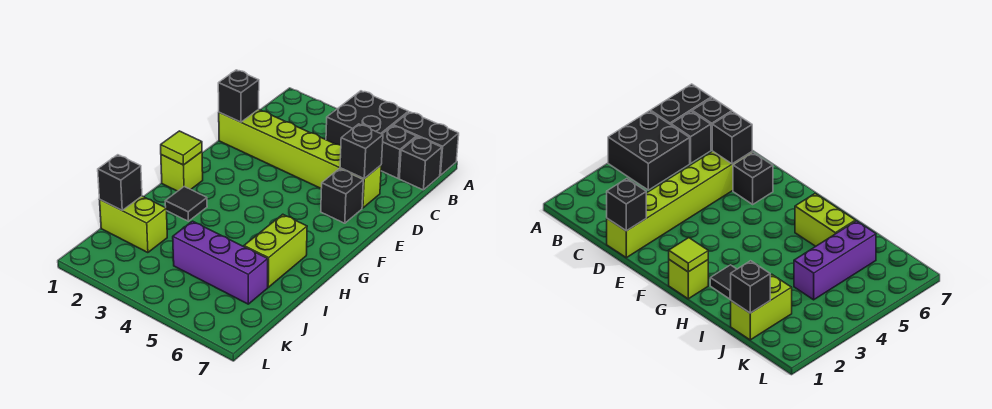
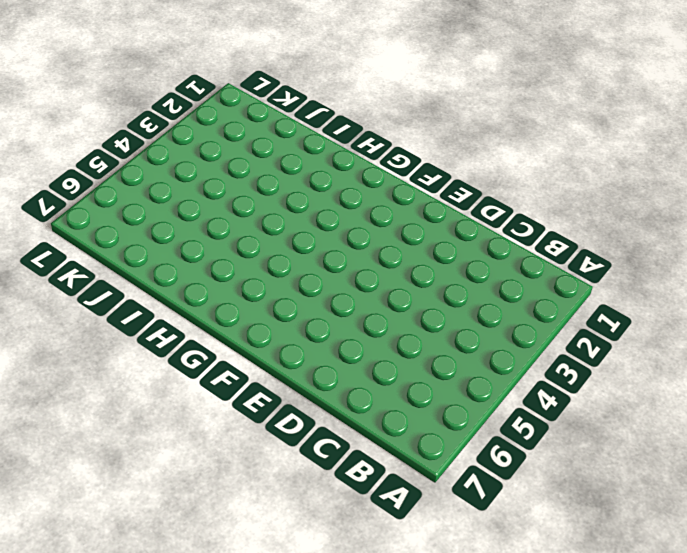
none -> black brick A4:B5 level 1
none -> black brick A6:A7 level 1
none -> black brick B6 level 1

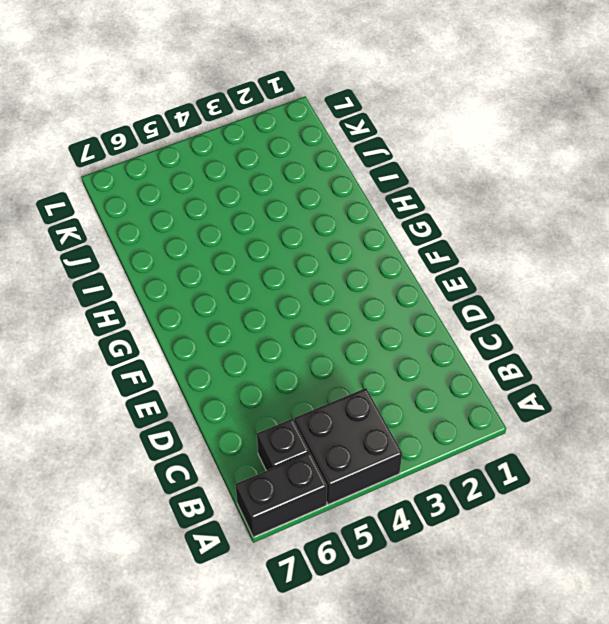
none -> black brick B7 level 1
none -> lime brick D1:D6 level 1
none -> black brick E6 level 1

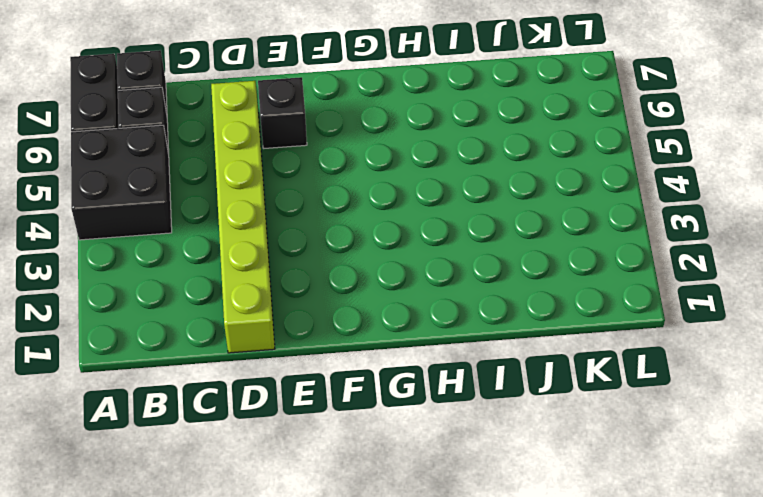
none -> lime brick G1 level 1
none -> black tile H2 level 1
none -> lime brick H6:I6 level 1

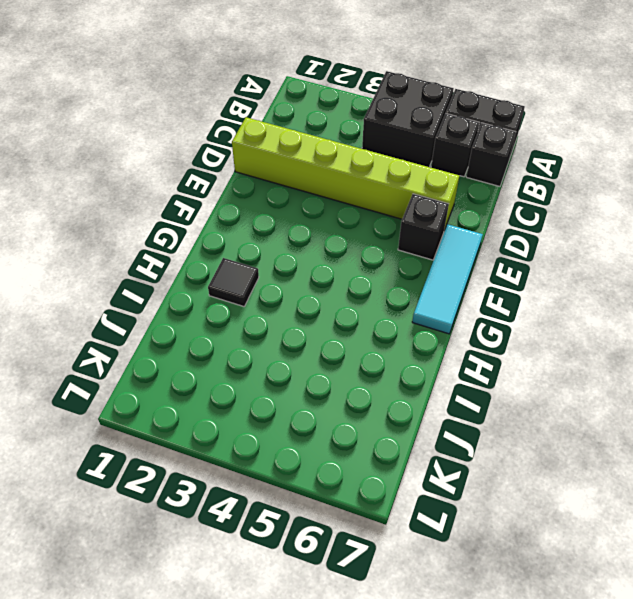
cyan tile E7:G7 level 1 -> none
none -> lime brick G1 level 1
none -> lime brick H6:I6 level 1
none -> lime brick J1:J2 level 1

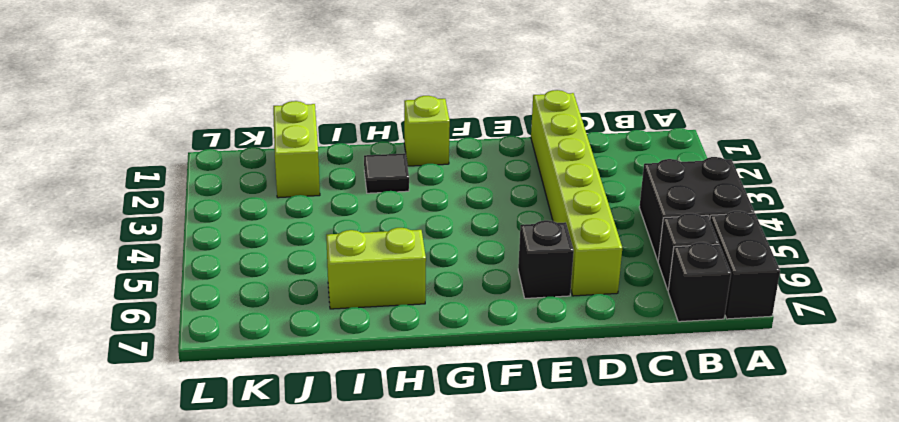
none -> purple brick J4:J6 level 1
none -> black brick D1 level 2
none -> black brick D6 level 2

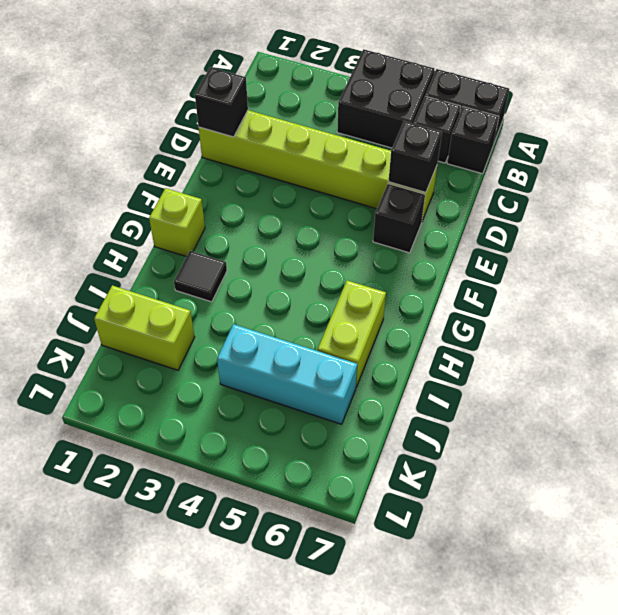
cyan brick J4:J6 level 1 -> purple brick J4:J6 level 1
none -> lime tile G1 level 2
none -> black brick J1 level 2

